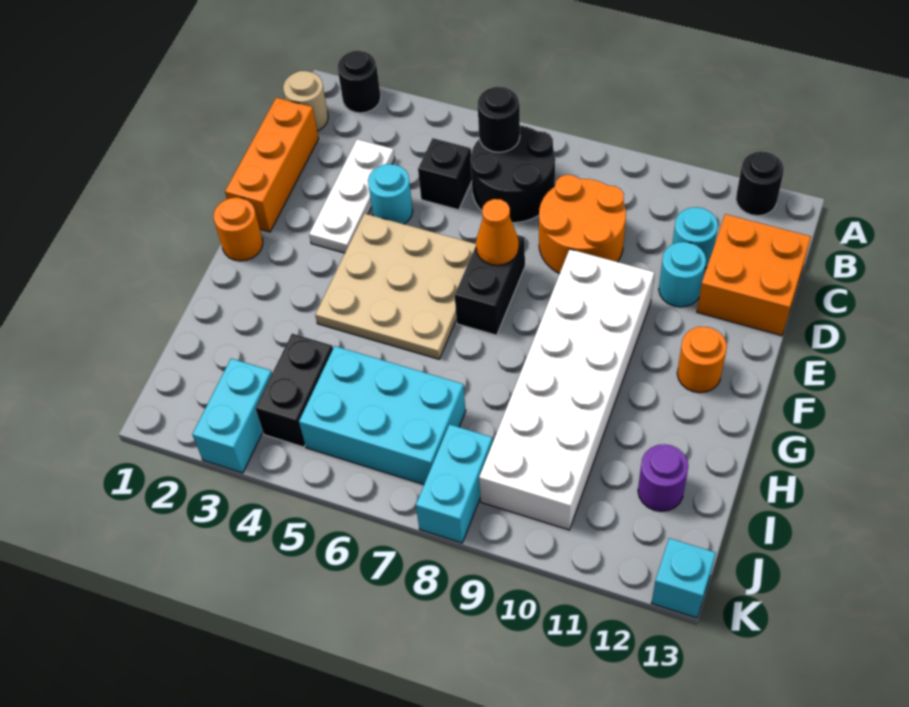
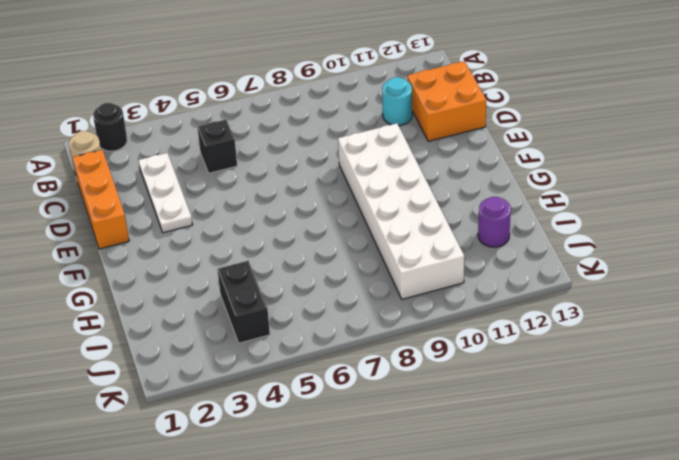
none -> black round brick A12 level 1
none -> black round brick B6:C7 level 1
none -> orange round brick C8:D9 level 1

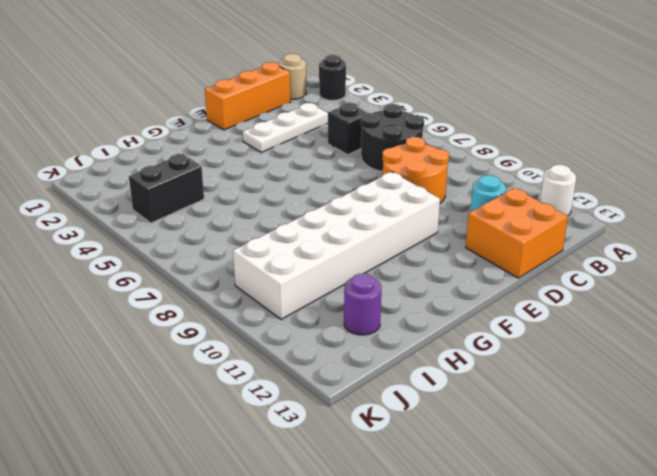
white round brick A12 level 1 -> black round brick A12 level 1
none -> cyan round brick D4 level 1
none -> cyan round brick D11 level 1
none -> tan plate E4:G6 level 1

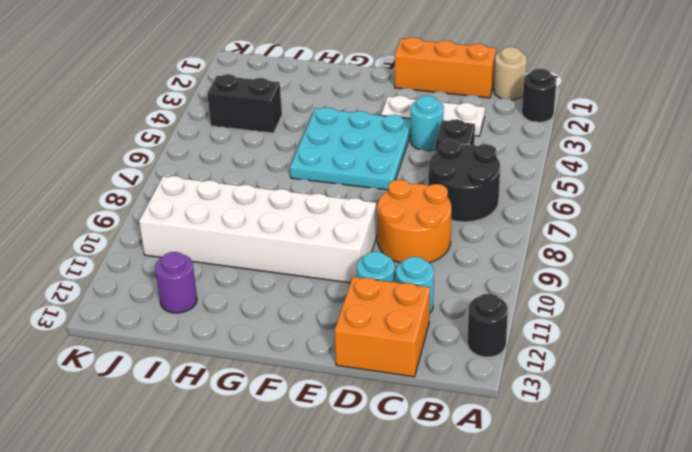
cyan plate E4:G6 level 1 -> tan plate E4:G6 level 1
none -> black brick E7:F7 level 1
none -> orange round brick F1 level 1
none -> orange round brick F12 level 1

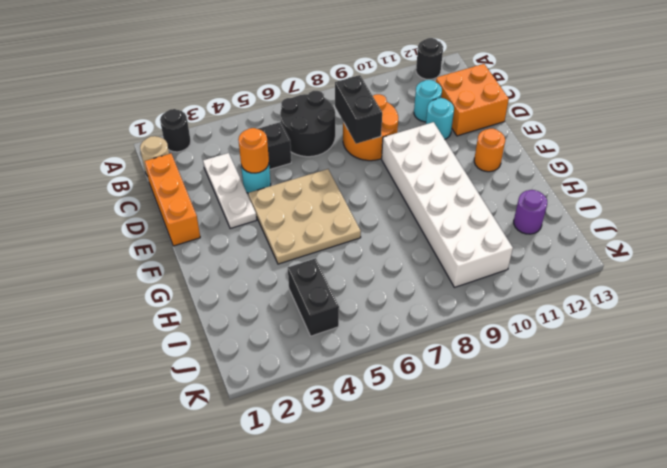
black brick C8:D8 level 2 -> black brick E7:F7 level 1
orange round brick D4 level 2 -> orange round brick F1 level 1
none -> cyan brick I5:J7 level 1
none -> cyan brick J3:K3 level 1
none -> cyan brick J8:K8 level 1

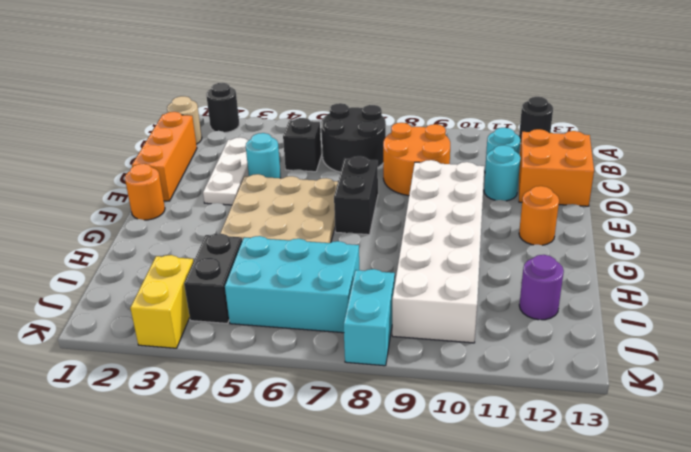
yellow brick J3:K3 level 1 -> cyan brick J3:K3 level 1
none -> cyan brick K13 level 1
none -> black round brick B6 level 2
none -> orange cone E7 level 2

